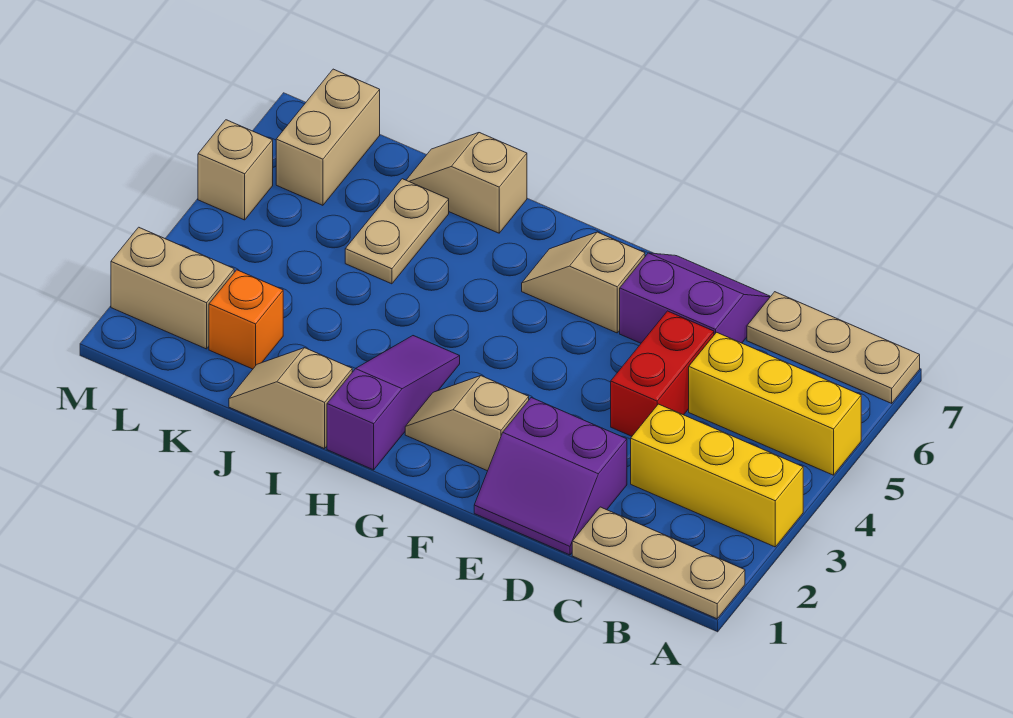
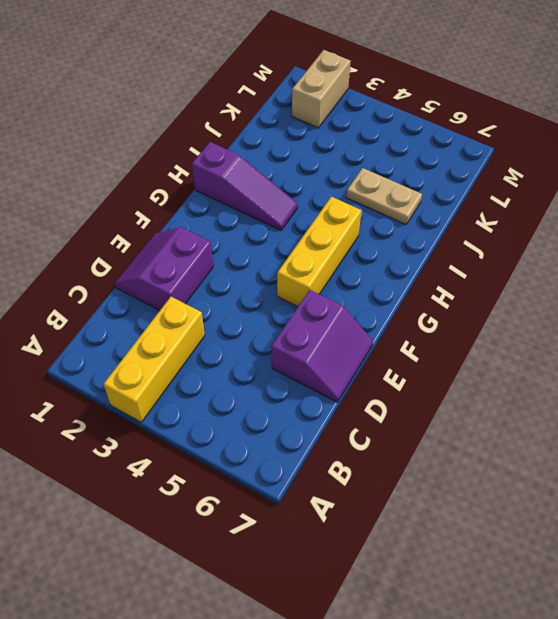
yellow brick F5:H5 level 1 -> yellow brick A5:C5 level 1
none -> tan plate A1:C1 level 1
none -> tan plate A7:C7 level 1
none -> red brick D4:D5 level 1

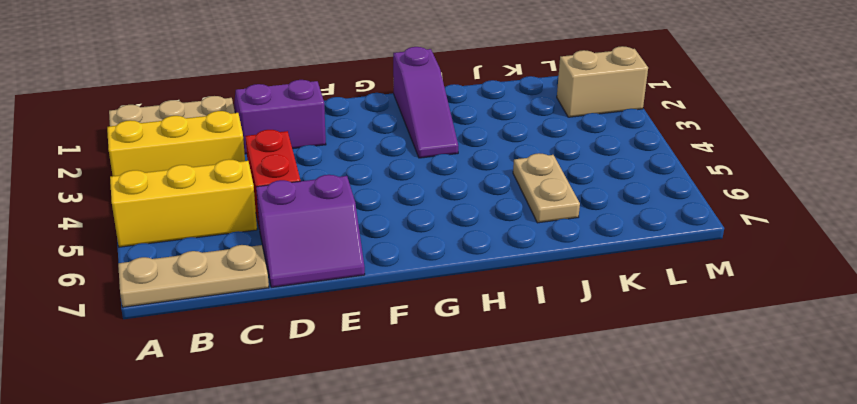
none -> tan slope F2:G2 level 1 top F
none -> tan slope F6:G6 level 1 top F
none -> tan slope I1:J1 level 1 top I

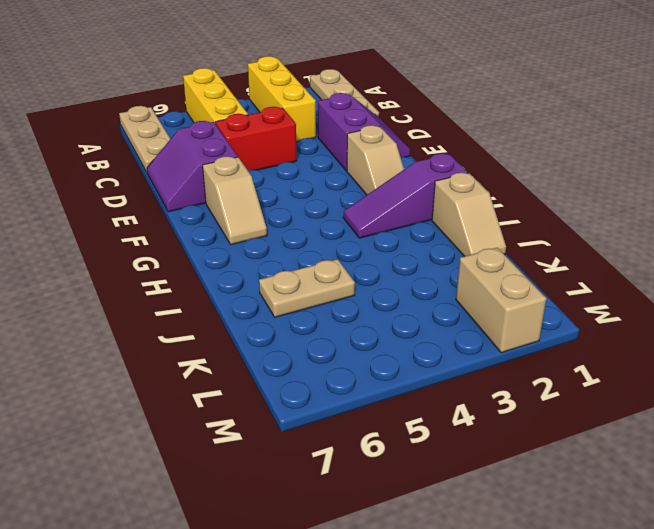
none -> tan slope I7:J7 level 1 top I
none -> orange brick K2 level 1
none -> tan brick L6:L7 level 1

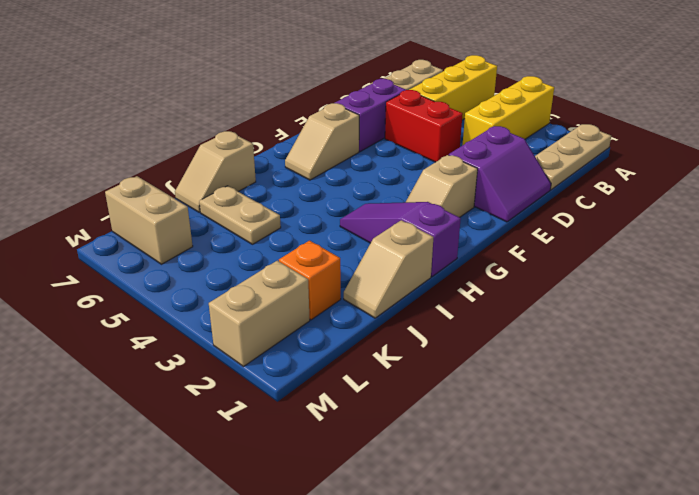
none -> tan brick M5 level 1

